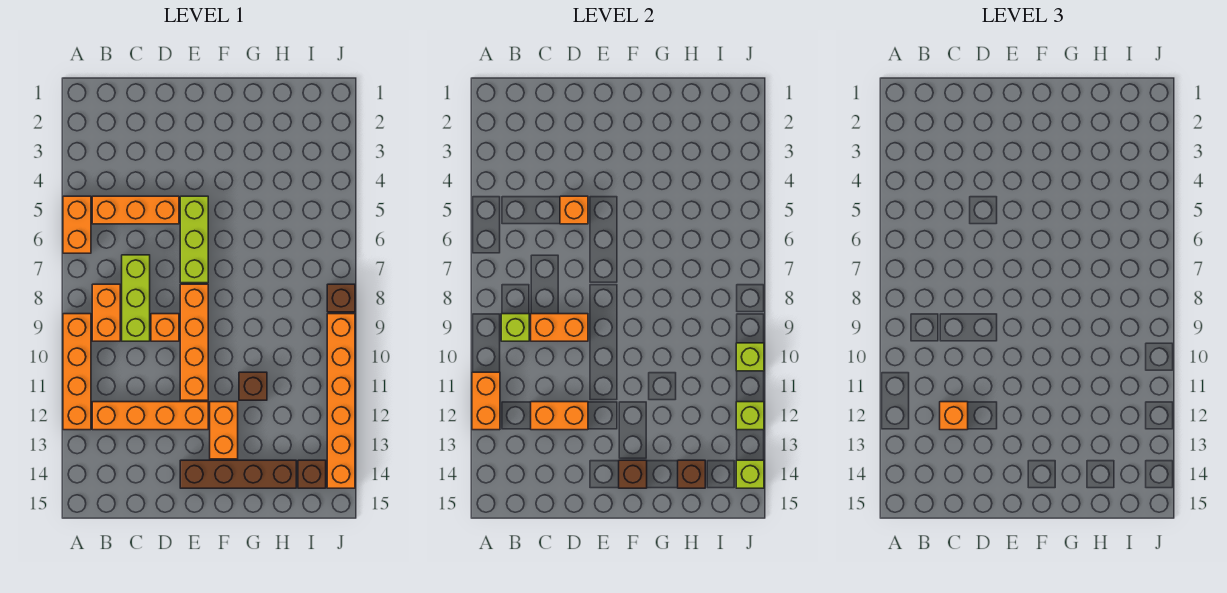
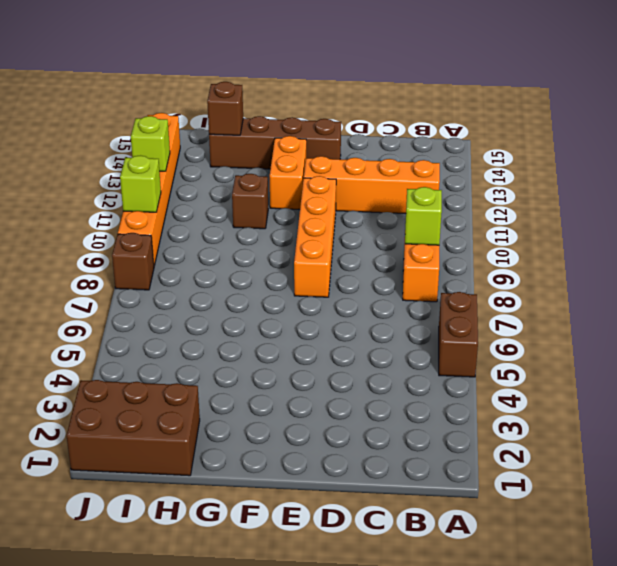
brown brick A5:A6 level 1 -> orange brick A5:A6 level 1
brown brick H1:J2 level 1 -> none
none -> orange brick A9:A12 level 1
none -> orange brick B5:D5 level 1
none -> lime brick C7:C9 level 1

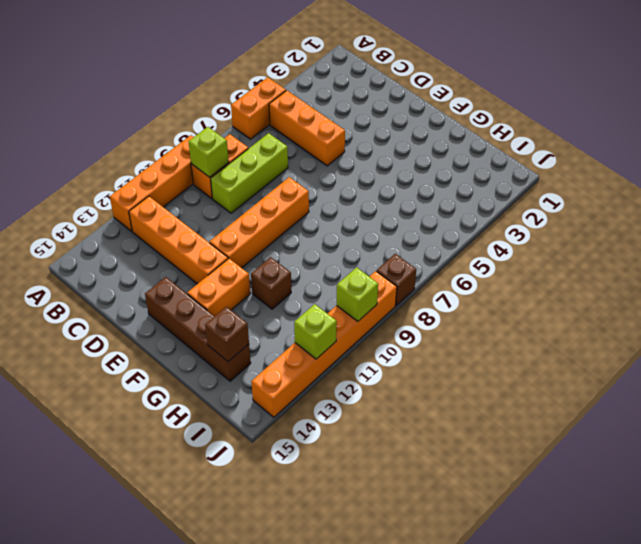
none -> orange brick D9 level 1
none -> lime brick E5:E7 level 1
none -> brown brick I14 level 1

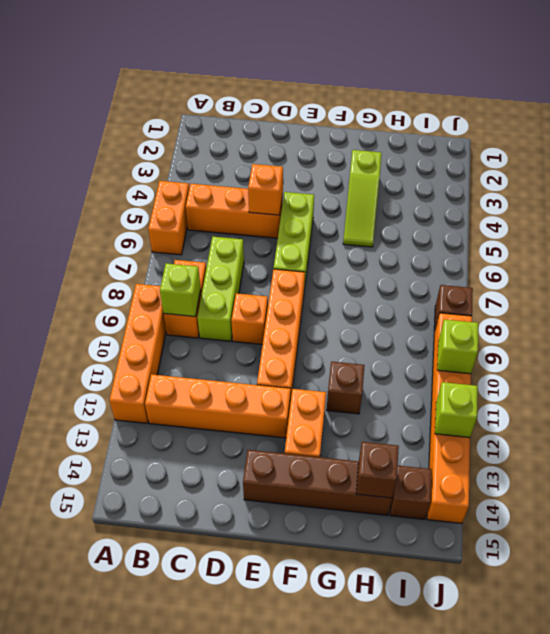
lime slope G3:G5 level 1 top 3 -> none
none -> orange brick A11:A12 level 2
none -> orange brick C9:D9 level 2
none -> orange brick C12:D12 level 2

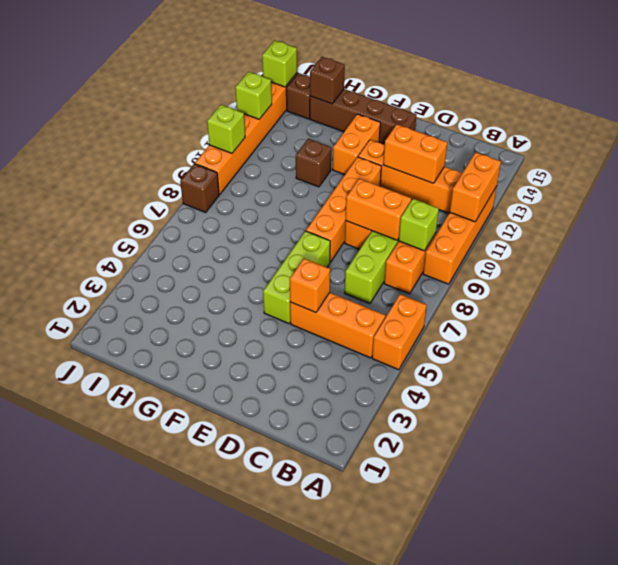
none -> brown brick F14 level 2
none -> orange brick C12 level 3

